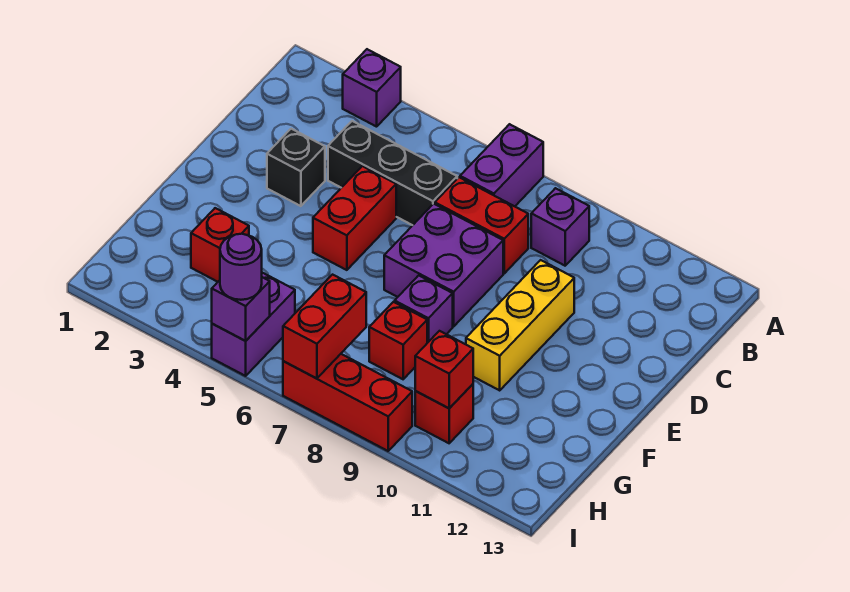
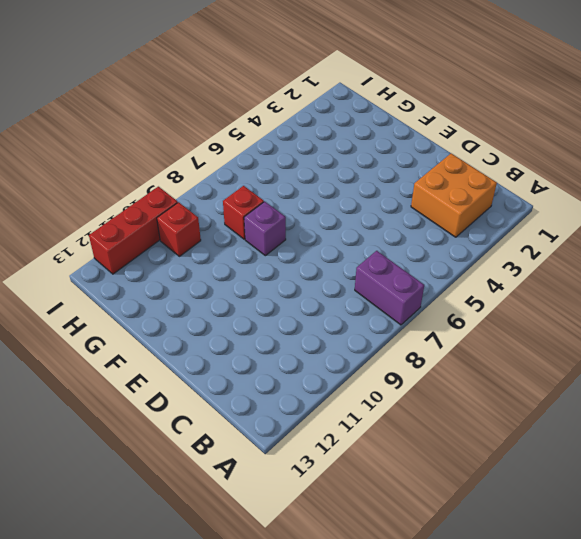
orange brick B2:C3 level 1 -> none
red brick I10:I12 level 1 -> red brick I7:I9 level 1
none -> purple brick A3 level 1
none -> purple brick B9 level 1
none -> black brick C4:C6 level 1

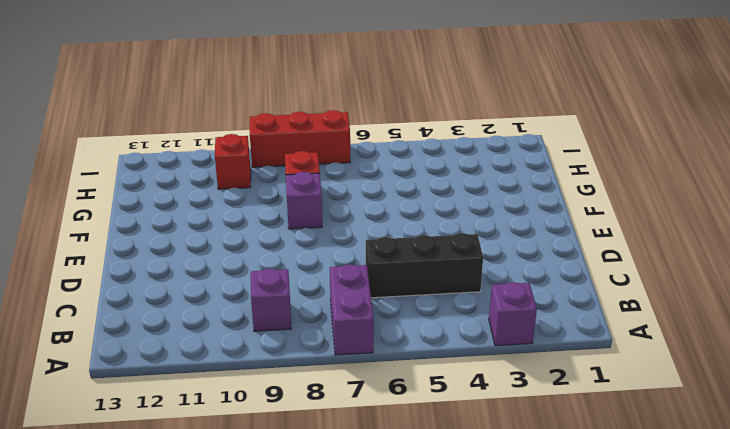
none -> red brick C7:C8 level 1
none -> black brick D3 level 1
none -> red brick D5:E5 level 1

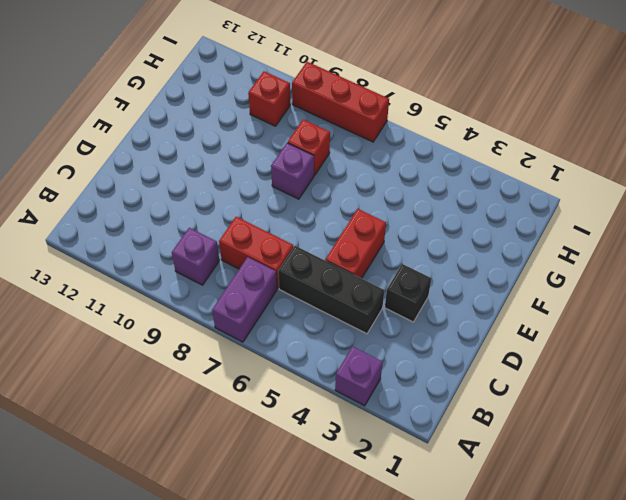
none -> purple brick D7:E8 level 1
none -> yellow brick D10:F10 level 1
none -> red brick G3 level 1

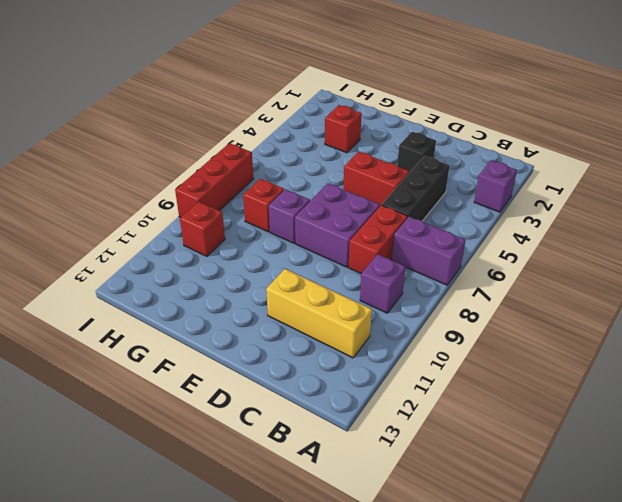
yellow brick B11:D11 level 1 -> yellow brick D10:F10 level 1
none -> purple brick H5:I5 level 1
none -> red brick H7:I7 level 2
none -> red brick H10 level 2

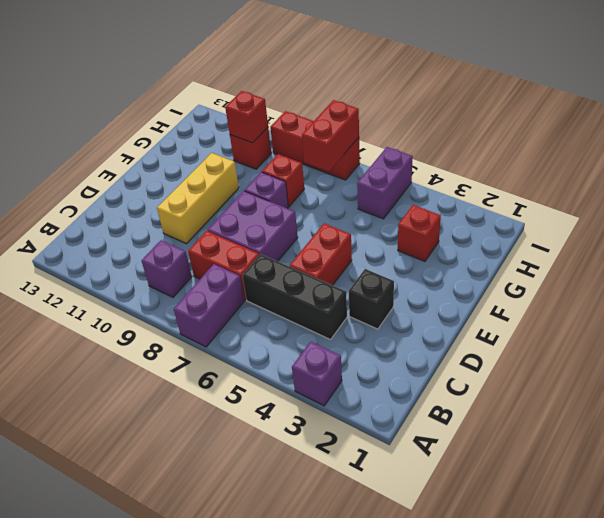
none -> purple brick I5 level 2
none -> purple round brick I5 level 3

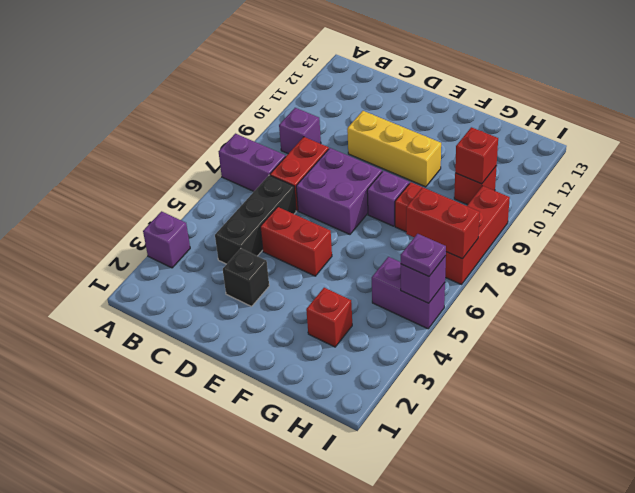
purple plate I5 level 3 -> purple round brick I5 level 3

